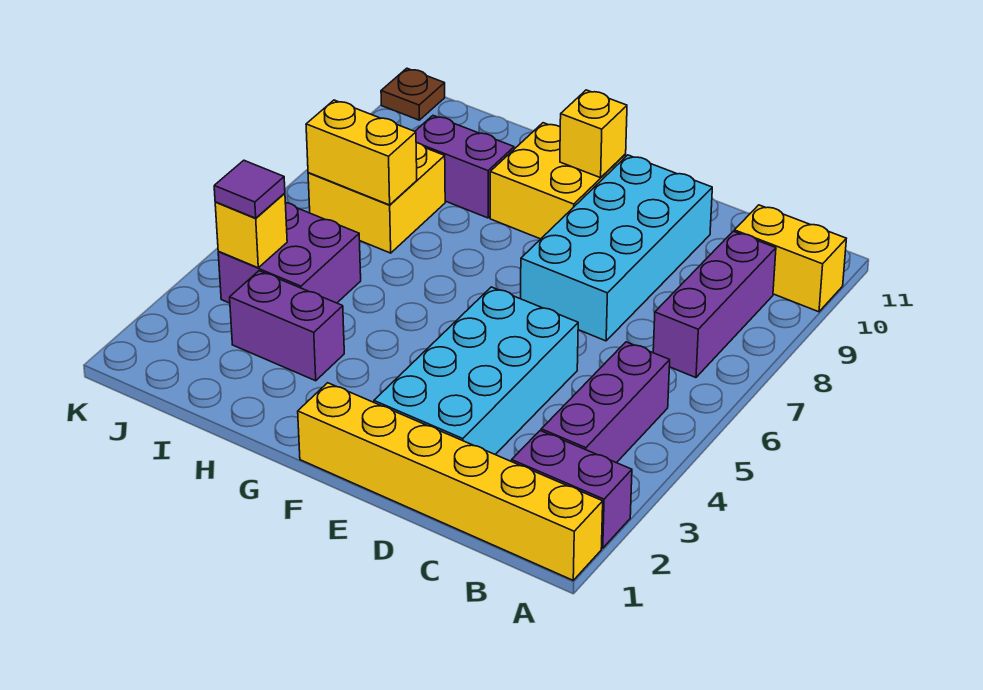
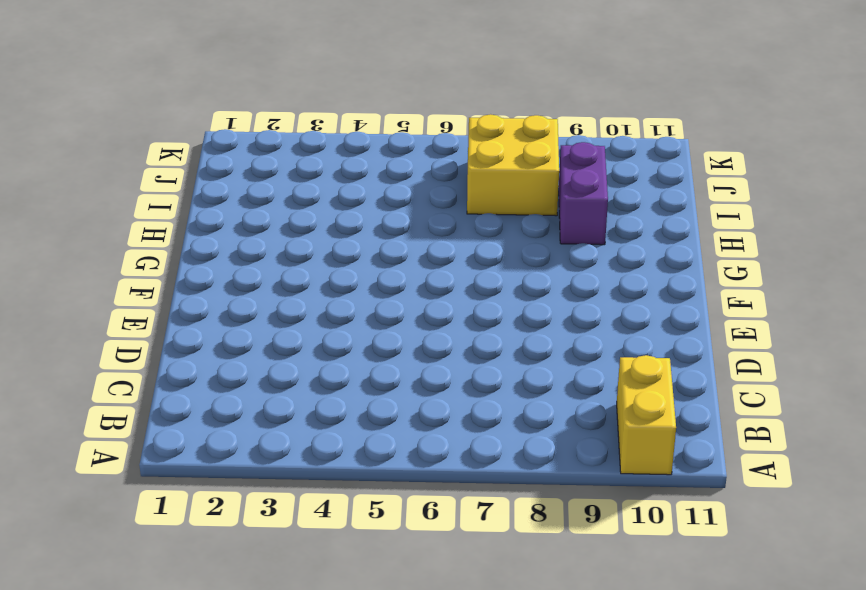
none -> yellow brick A1:F1 level 1
none -> purple brick A2:B2 level 1
none -> purple brick B3:B5 level 1

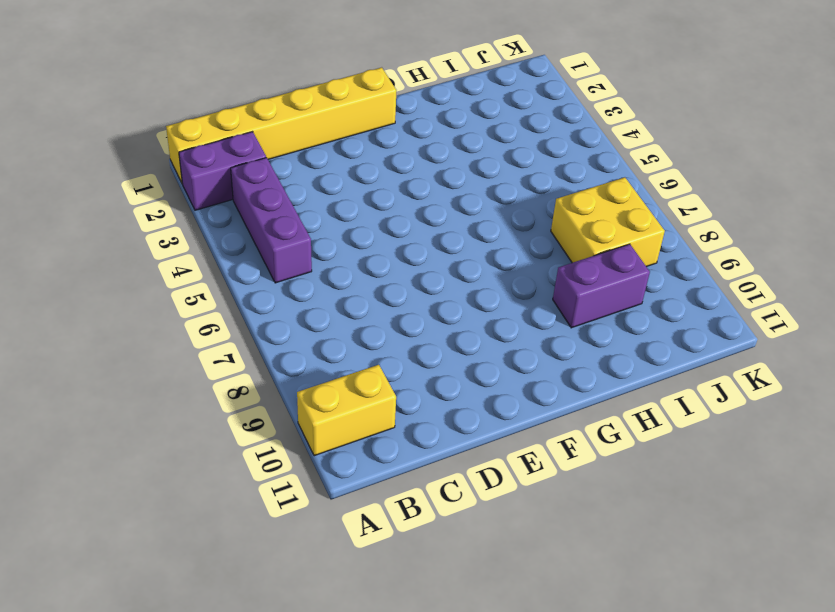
none -> purple brick B7:B9 level 1
none -> cyan brick D2:E5 level 1
none -> cyan brick D7:E10 level 1

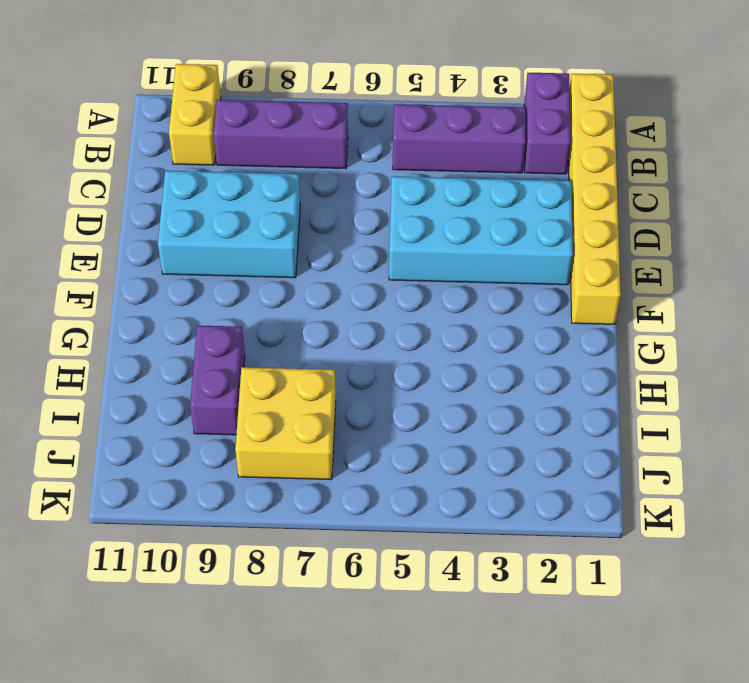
cyan brick D8:E10 level 1 -> cyan brick D7:E10 level 1
none -> yellow brick F9:G10 level 1
none -> purple brick H3:I3 level 1
none -> purple brick I4:J5 level 1

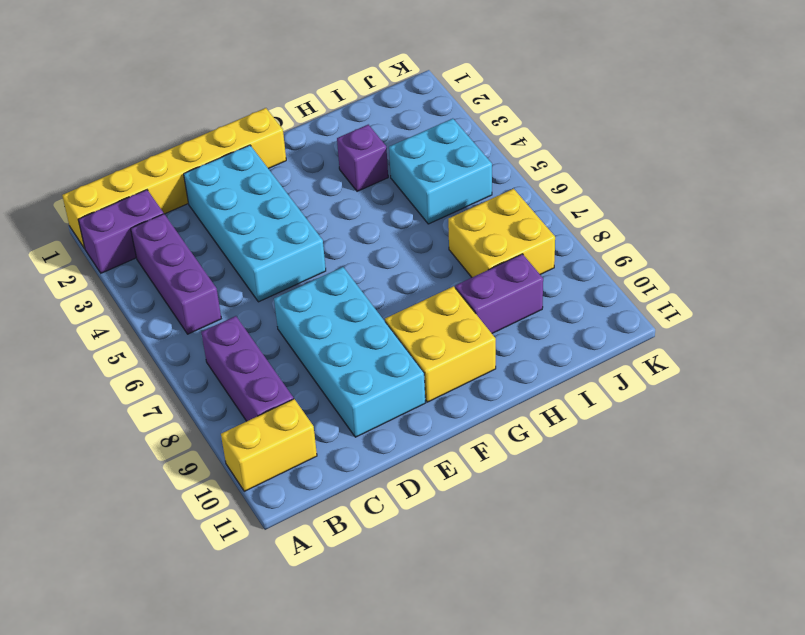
purple brick H3 level 1 -> purple brick H3:I3 level 1
cyan brick I4:J5 level 1 -> purple brick I4:J5 level 1
none -> brown plate K11 level 1
none -> yellow brick F10 level 2
none -> yellow brick I7:J7 level 2

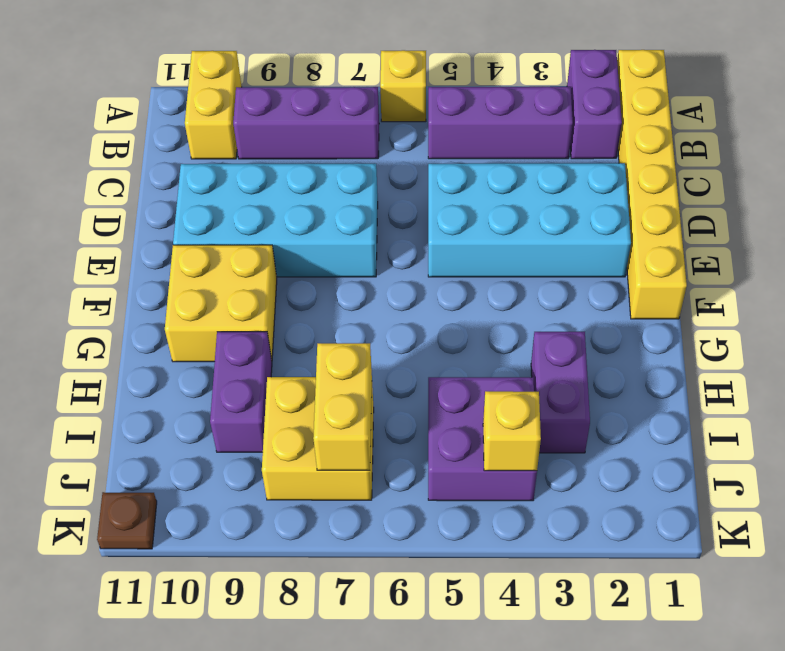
yellow brick A6 level 1 -> yellow brick F10 level 2
none -> purple tile J4 level 3

